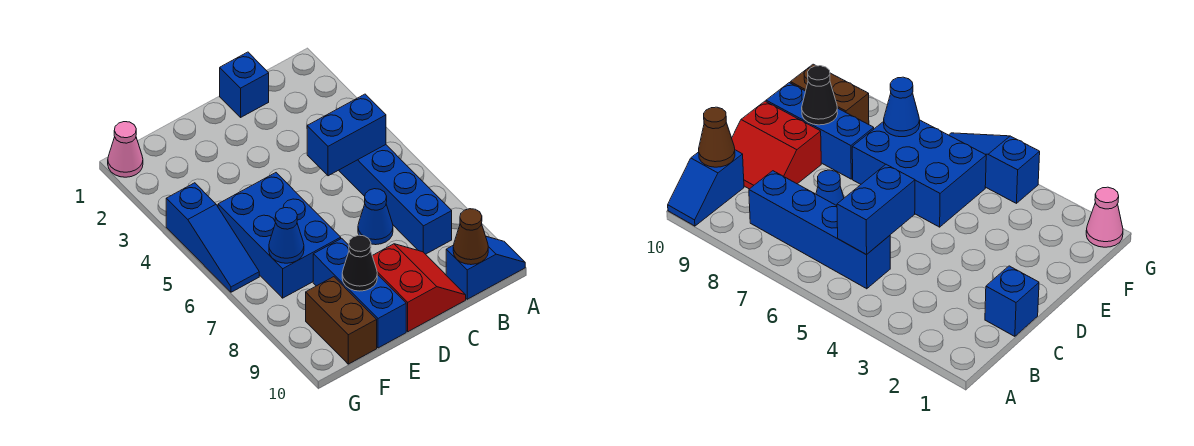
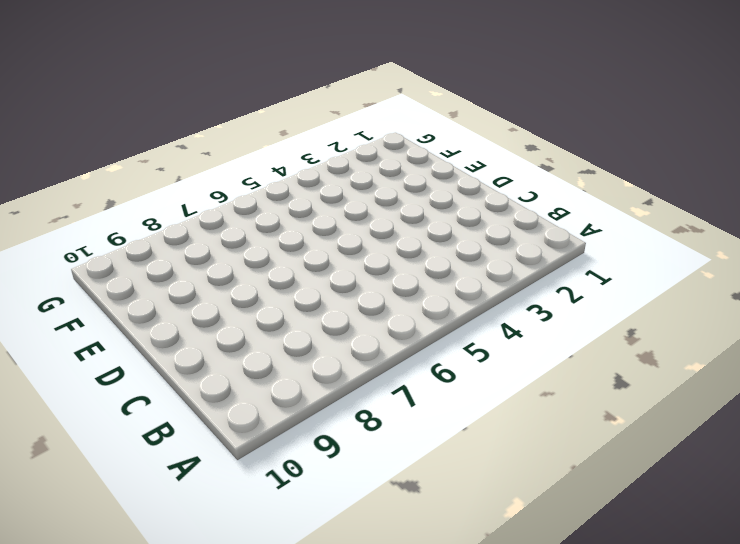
none -> blue slope A10:B10 level 1 top B
none -> blue brick B5:B8 level 1
none -> blue brick C1 level 1

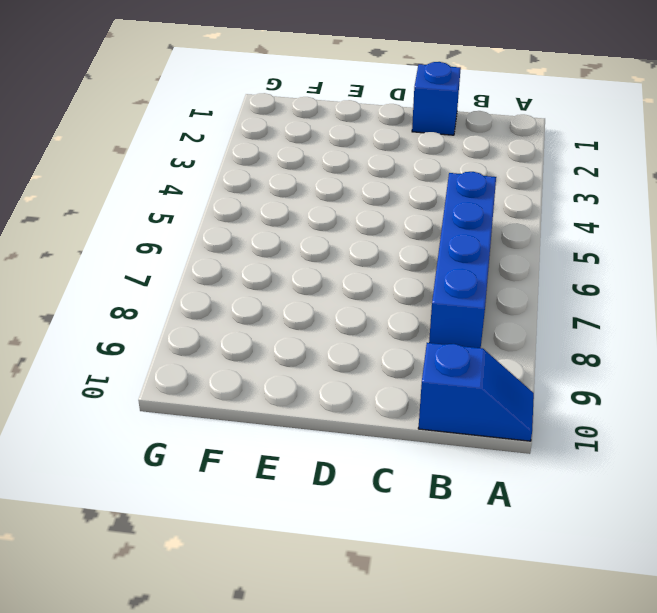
none -> blue cone C7 level 1
none -> red slope C9:D10 level 1 top D
none -> blue brick E5:F7 level 1

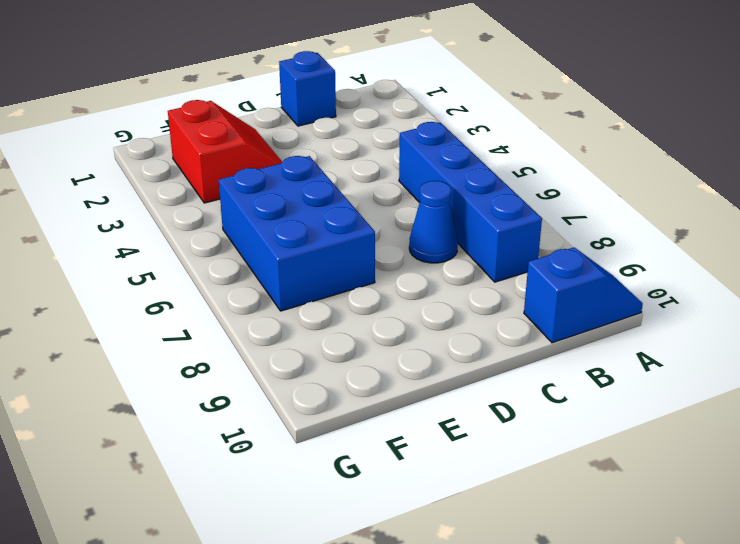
red slope E2:F3 level 1 top F -> red slope C9:D10 level 1 top D
none -> blue brick E8:E10 level 1
none -> brown brick F9:F10 level 1
none -> pink cone G1 level 1

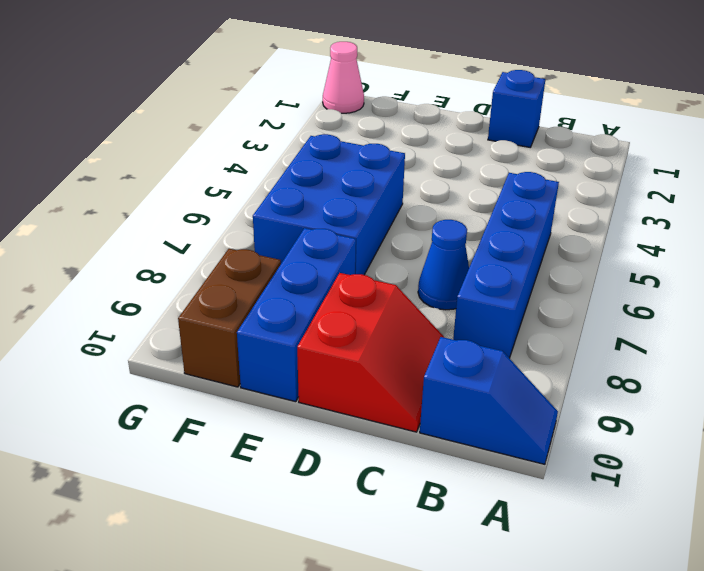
none -> blue slope G4:G6 level 1 top 4
none -> blue brick B5:C5 level 2
none -> brown cone B10 level 2

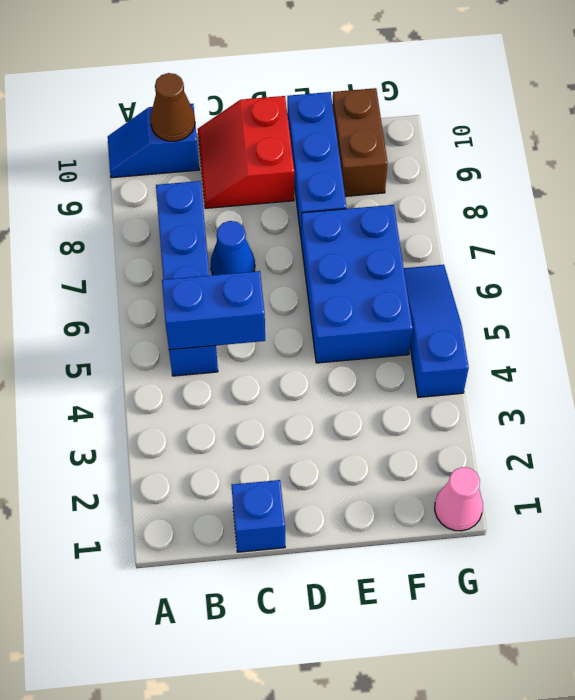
none -> black cone E9 level 2
none -> blue cone F7 level 2

